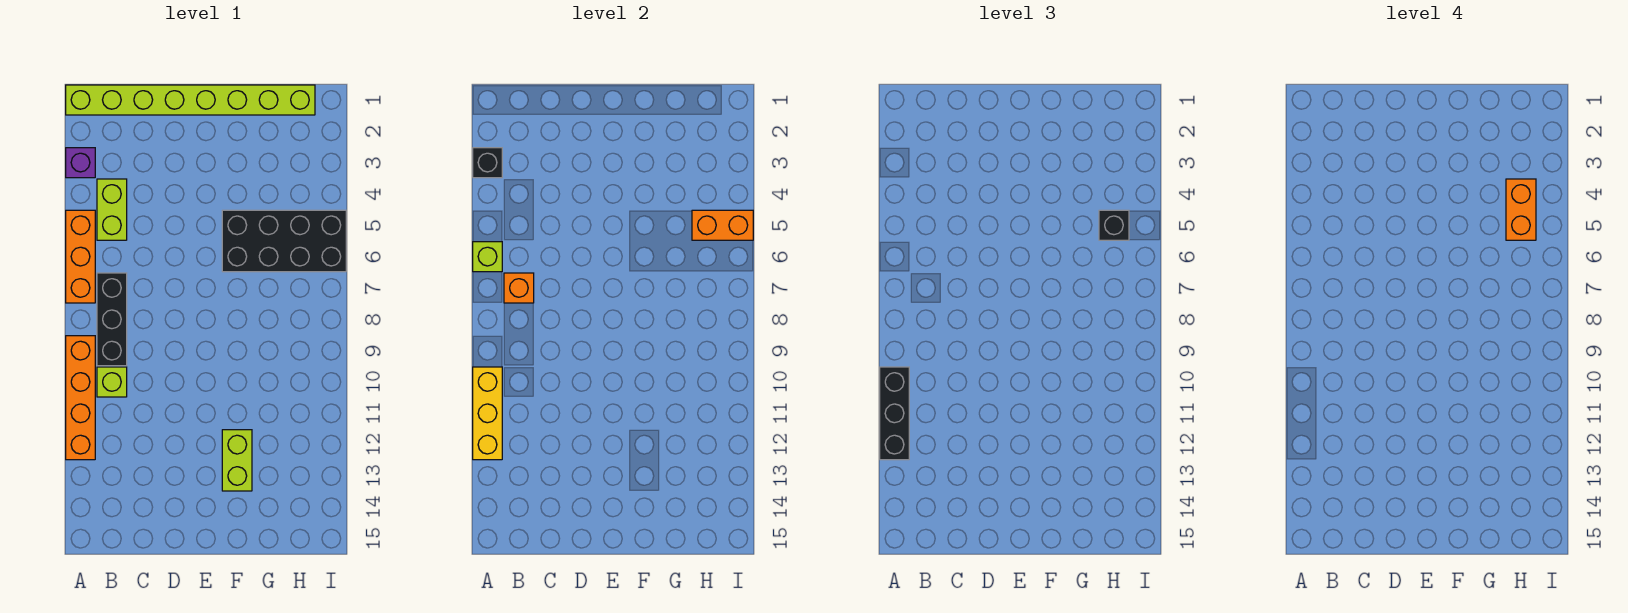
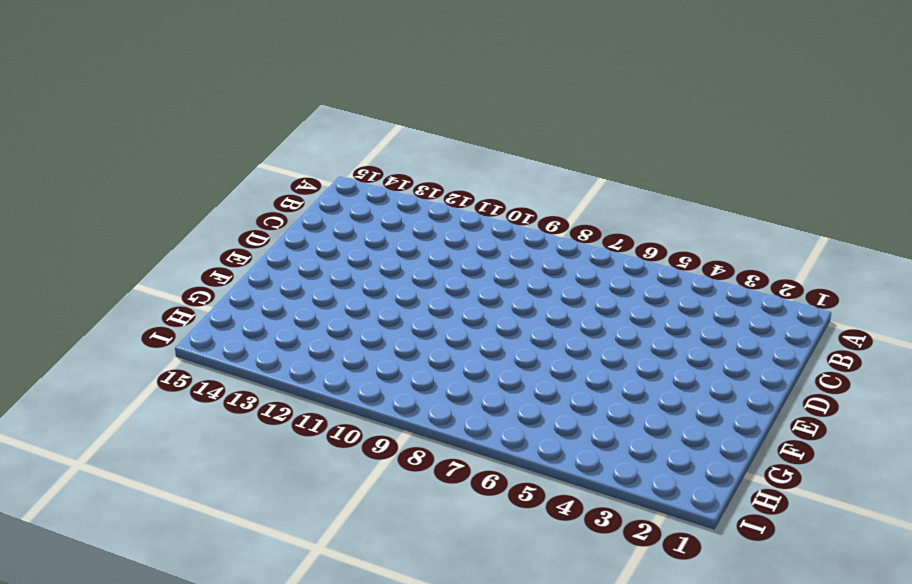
none -> lime brick A1:H1 level 1
none -> purple brick A3 level 1
none -> orange brick A5:A7 level 1

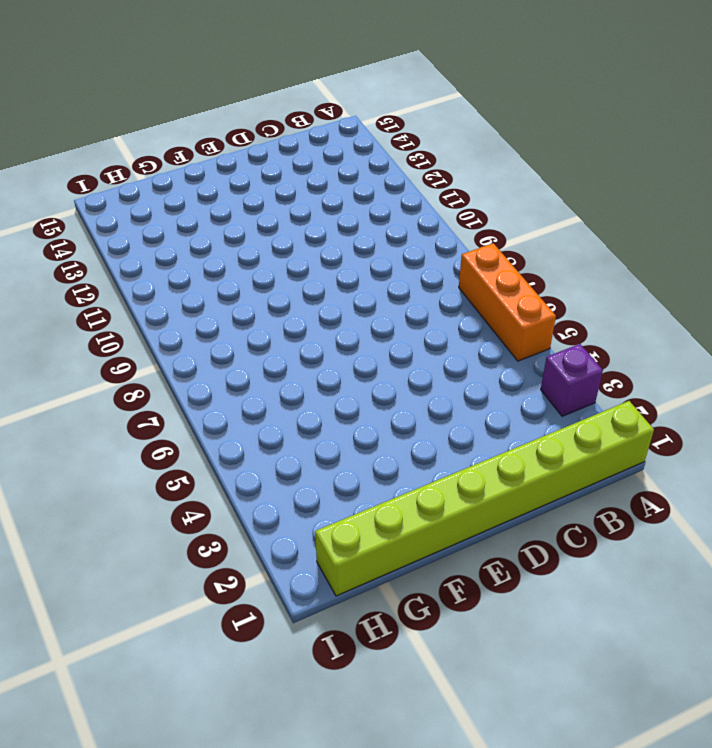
none -> orange brick A9:A12 level 1
none -> lime brick B4:B5 level 1
none -> black brick B7:B9 level 1

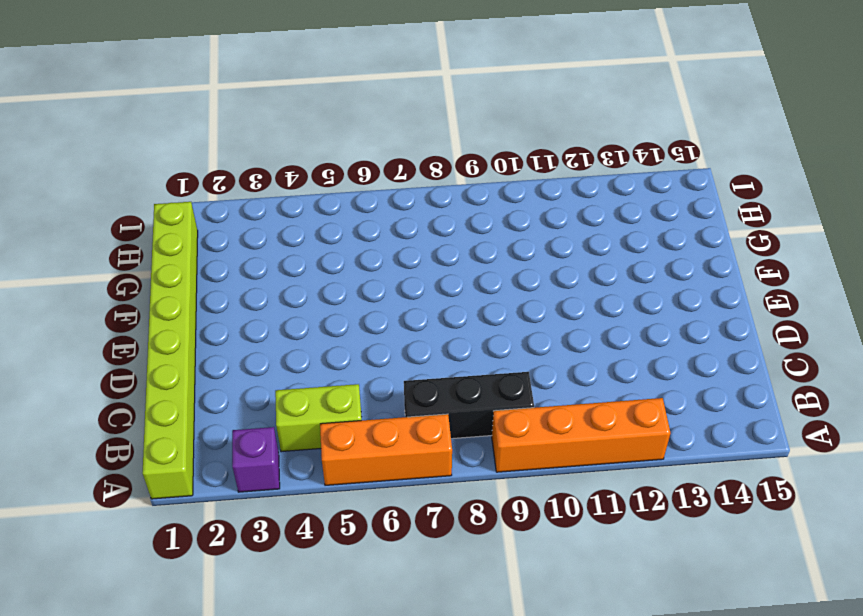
none -> lime brick B10 level 1
none -> black brick F5:I6 level 1
none -> lime brick F12:F13 level 1

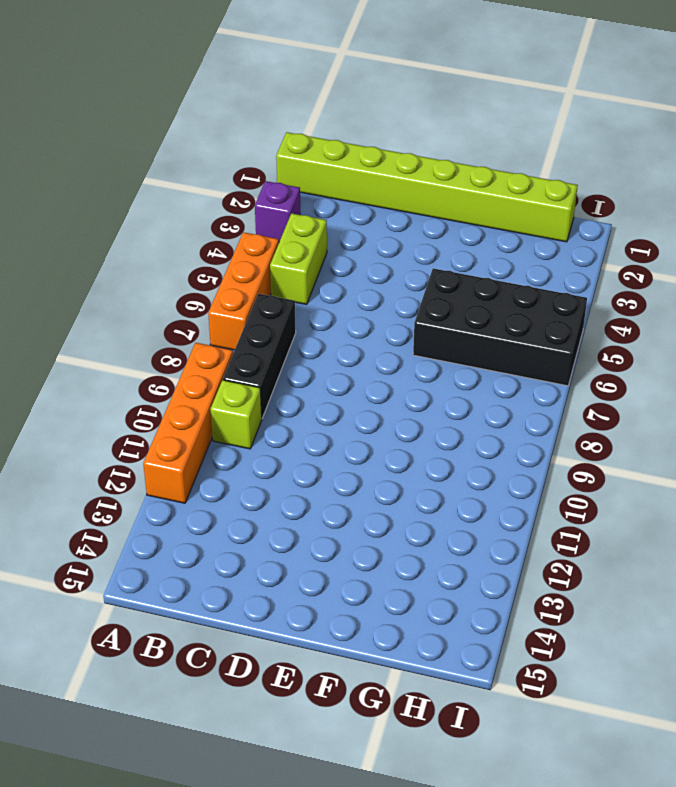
none -> lime brick F12:F13 level 1
none -> black brick A3 level 2
none -> lime brick A6 level 2

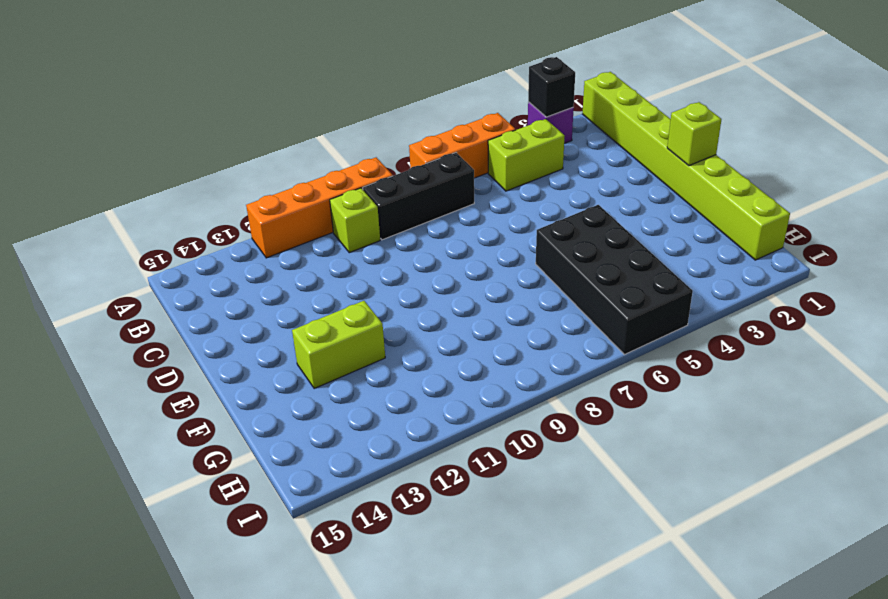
lime brick E1 level 2 -> lime brick A6 level 2
none -> yellow brick A10:A12 level 2
none -> orange brick B7 level 2
none -> orange brick H5:I5 level 2

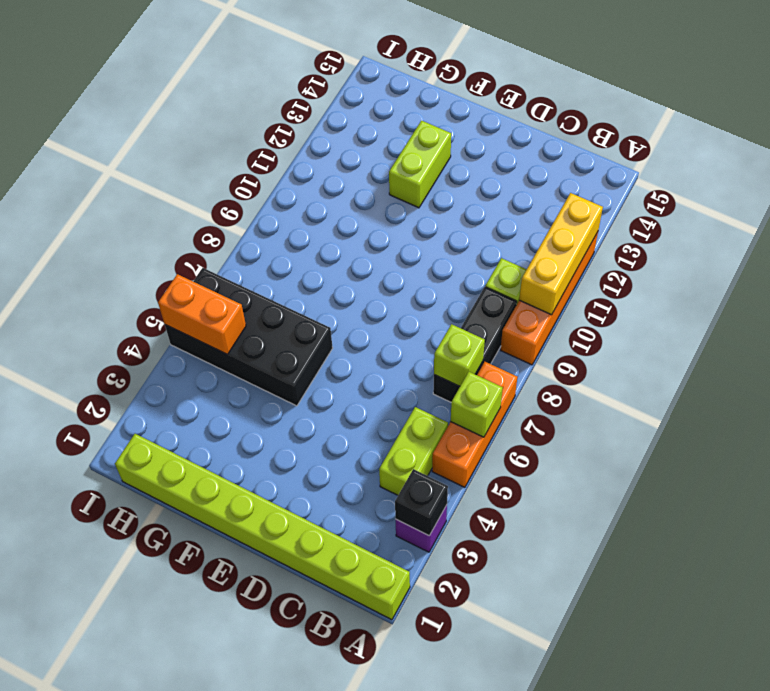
lime brick B7 level 2 -> orange brick B7 level 2
none -> black brick A10:A12 level 3
none -> black brick H5 level 3
none -> orange brick H4:H5 level 4

